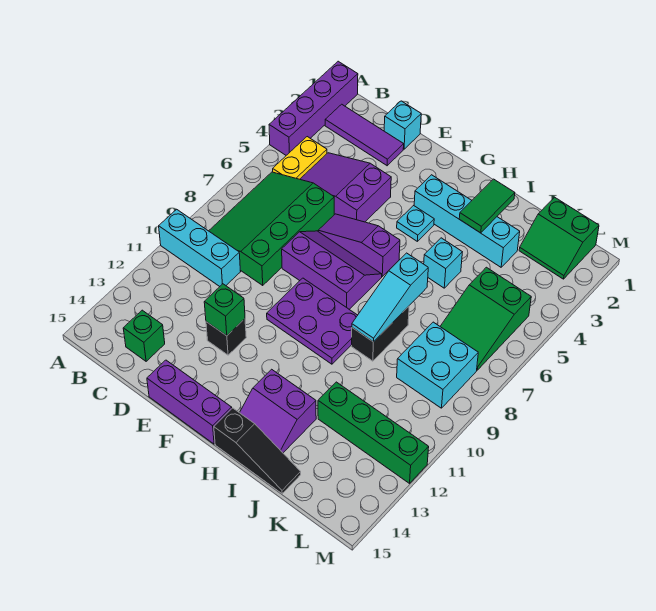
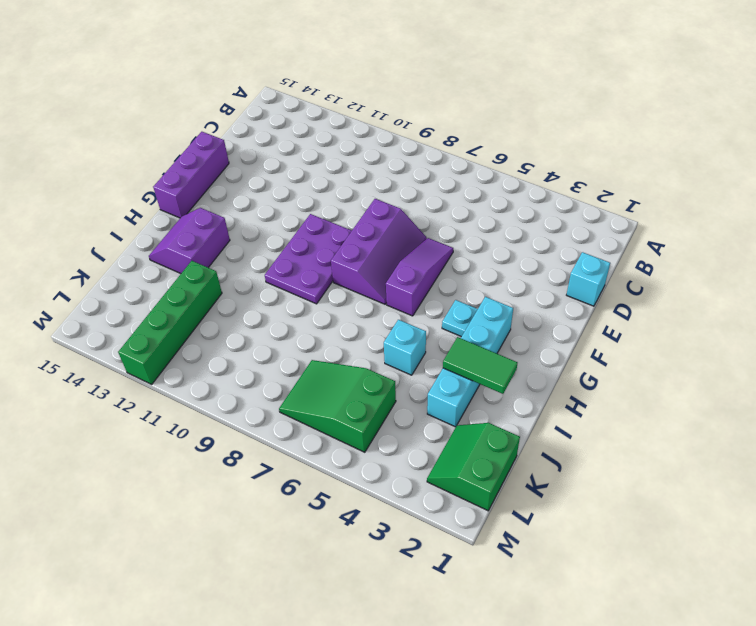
none -> purple brick A1:A4 level 1
none -> cyan brick A10:C10 level 1
none -> purple tile B2:D2 level 1

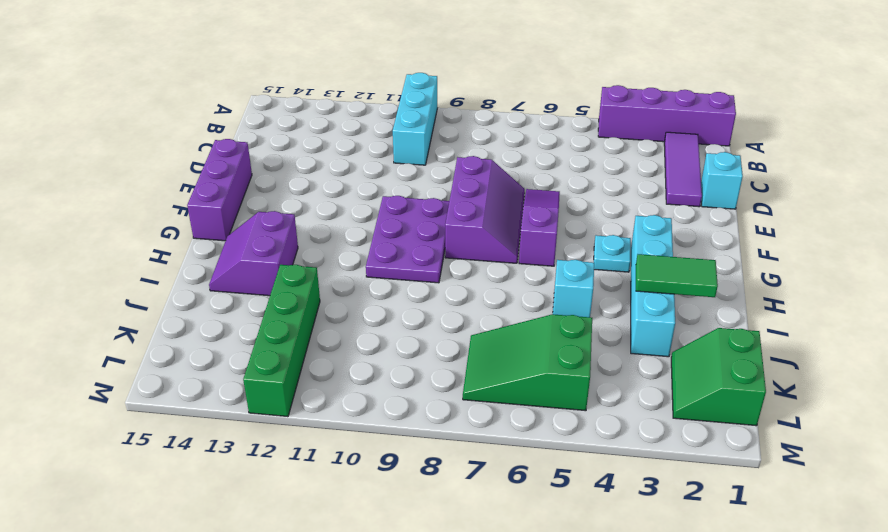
none -> yellow plate B4:B5 level 1
none -> green slope B6:D9 level 1 top D
none -> purple slope C4:E5 level 1 top E

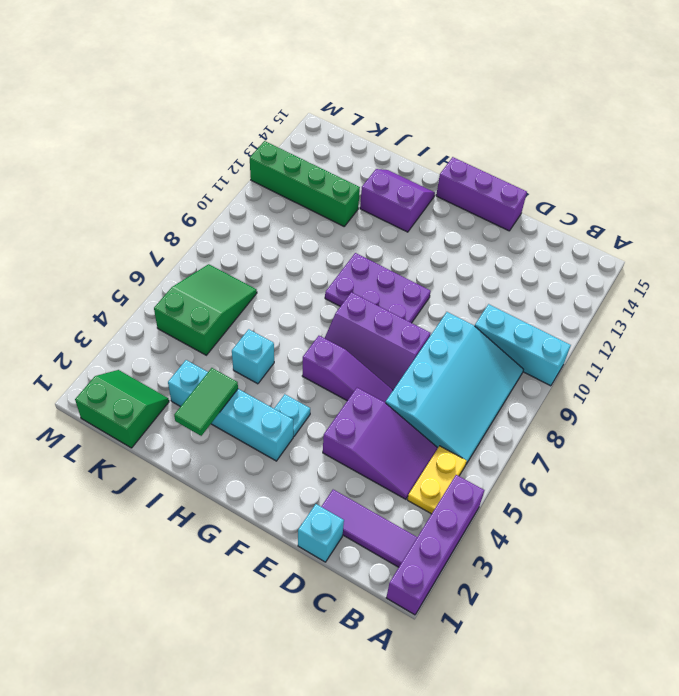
cyan slope B6:D9 level 1 top D -> green slope B6:D9 level 1 top D
none -> green brick C14 level 1
none -> black brick E12 level 1
none -> black slope H15:J15 level 1 top H

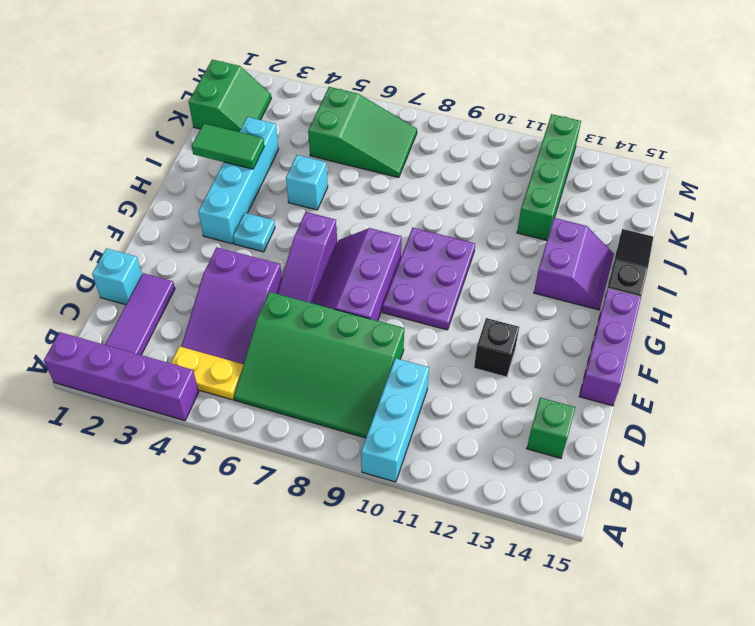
none -> black brick I8:I9 level 1
none -> cyan brick K8:L9 level 1
none -> green brick E12 level 2

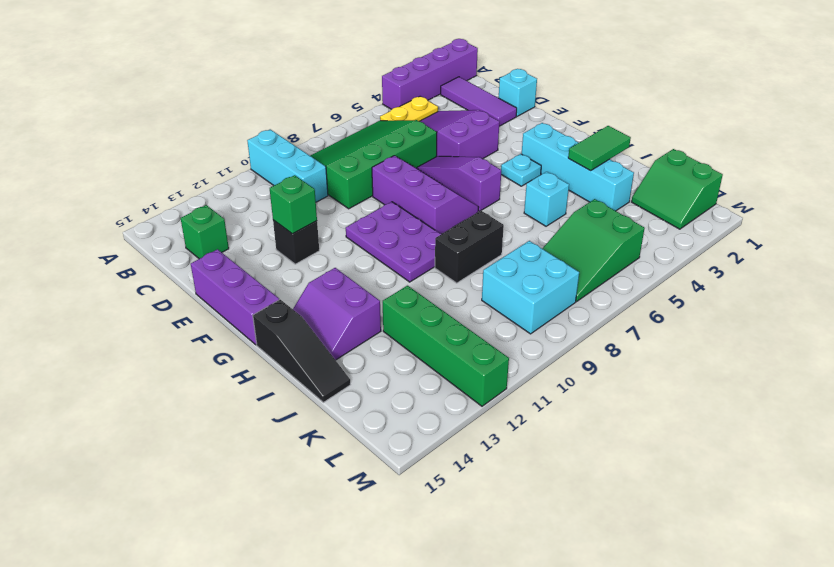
none -> cyan slope I7:I9 level 2 top 7

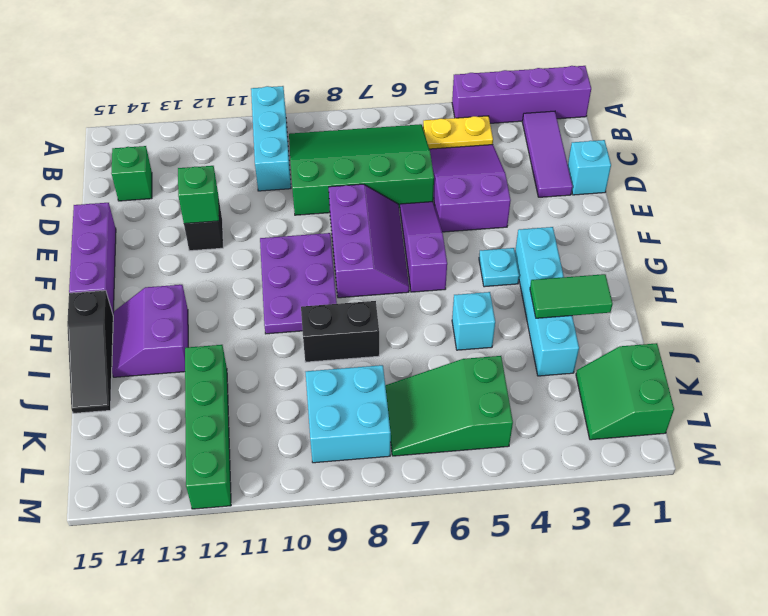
none -> cyan slope I7:I9 level 2 top 7

